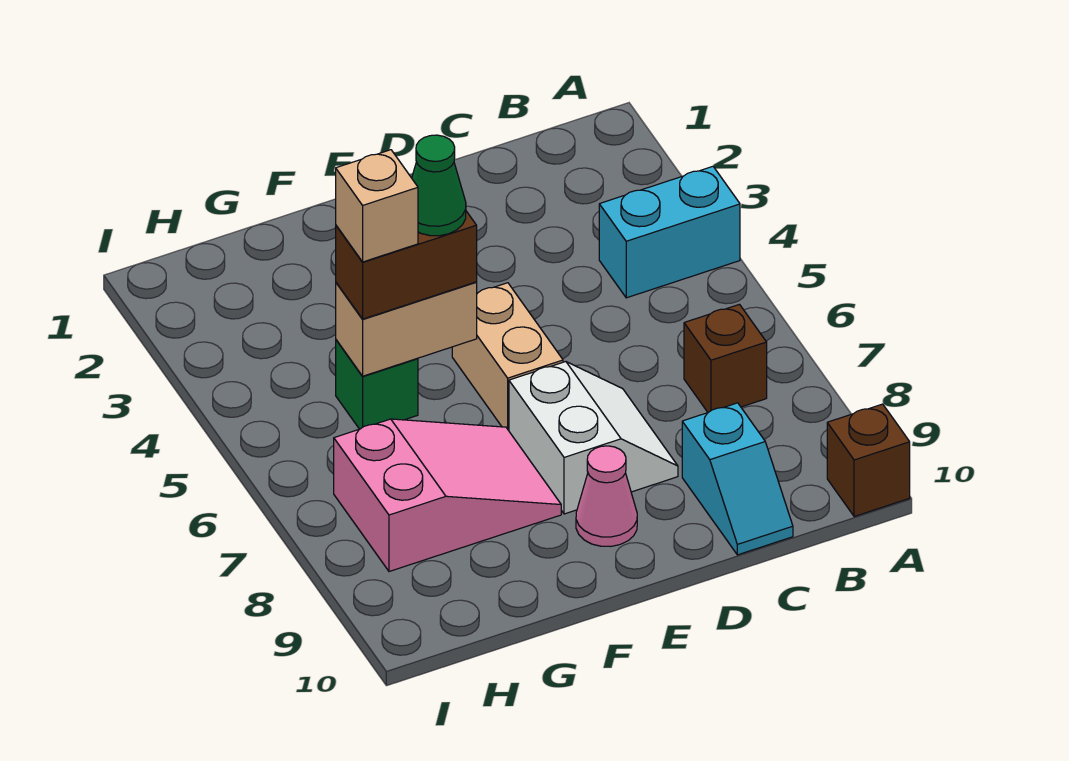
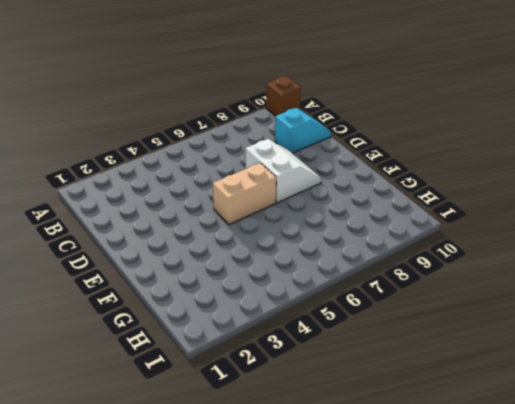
white slope D7:E8 level 1 top 7 -> white slope D7:E8 level 1 top E
none -> cyan brick A4:B4 level 1
none -> brown brick B7 level 1
none -> pink cone E9 level 1

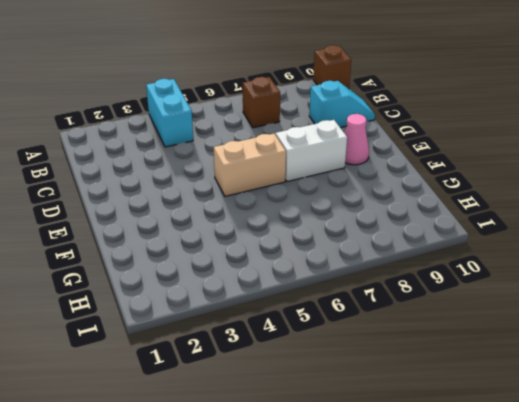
none -> pink slope F7:H8 level 1 top H
none -> green brick G5 level 1
none -> tan brick F5:G5 level 2

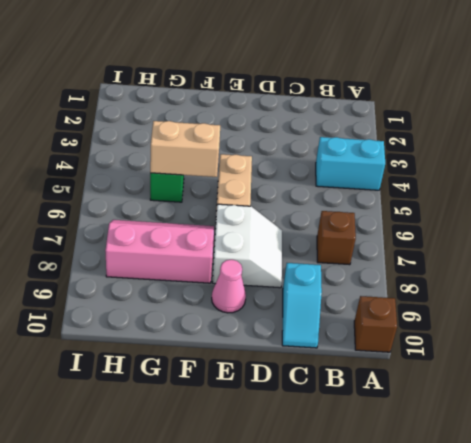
pink slope F7:H8 level 1 top 8 -> pink slope F7:H8 level 1 top H
none -> brown brick F5:G5 level 3
none -> green cone F5 level 4
none -> tan brick G5 level 4

